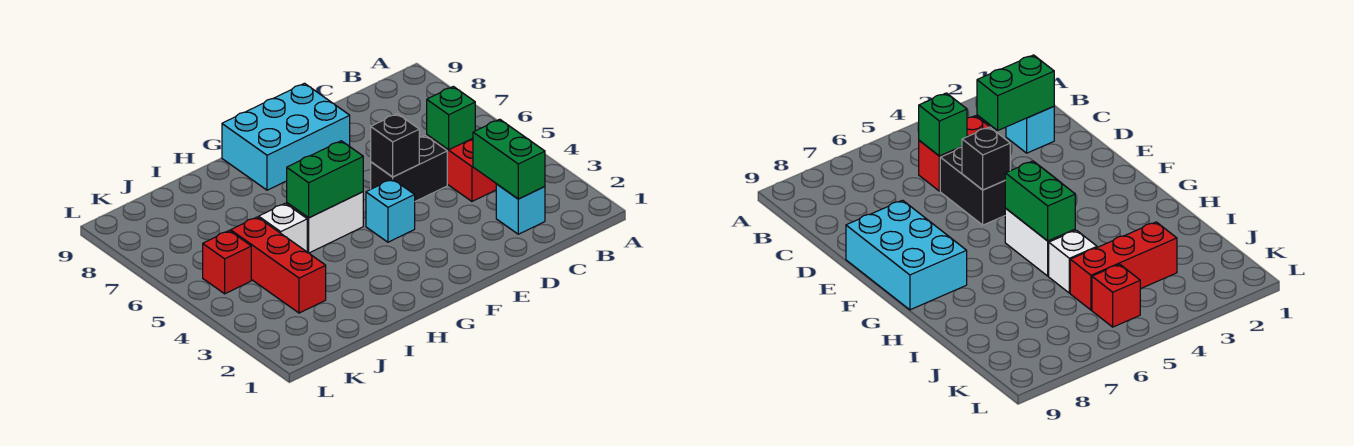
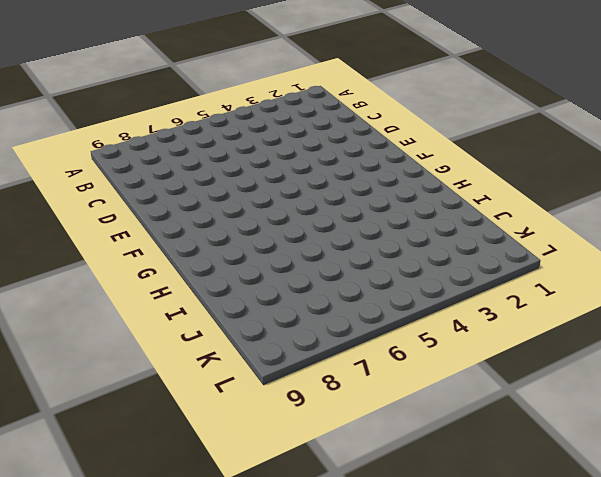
none -> cyan brick C2 level 1
none -> red brick C4:C5 level 1
none -> black brick D5:E5 level 1

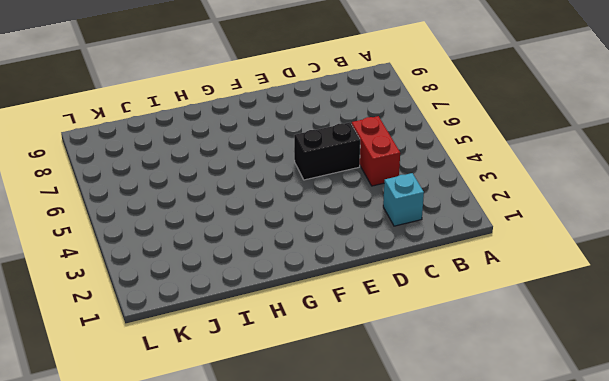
none -> cyan brick E8:G9 level 1
none -> cyan brick F4 level 1
none -> white brick G5:H5 level 1

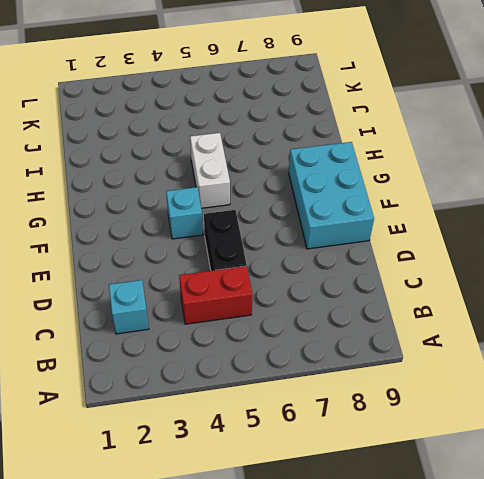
none -> white brick I5 level 1
none -> red brick J3:J5 level 1
none -> red brick K5 level 1

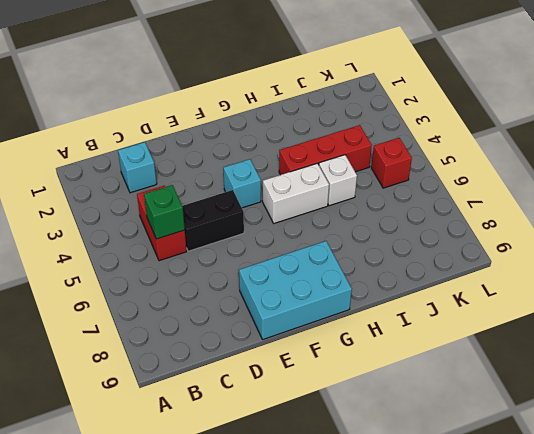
red brick H4:J4 level 1 -> red brick J3:J5 level 1
none -> green brick C2:C3 level 2
none -> black brick E5 level 2
none -> green brick G5:H5 level 2

